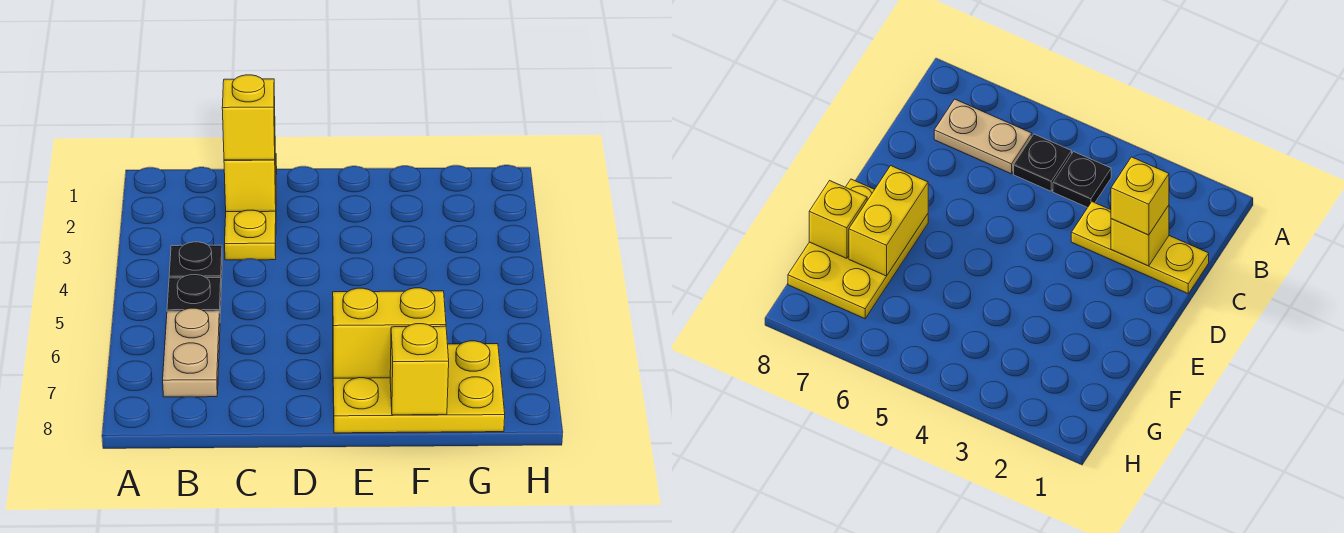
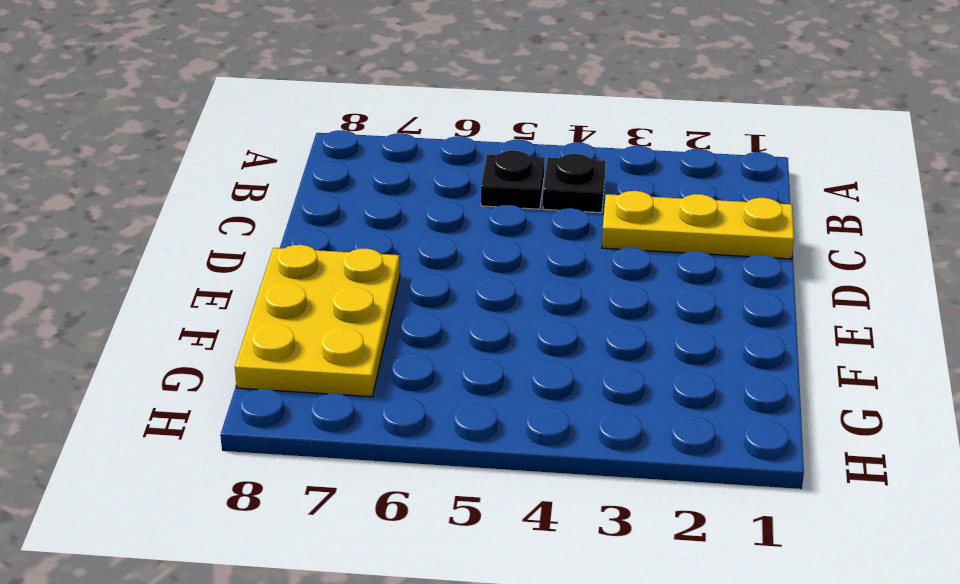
none -> tan plate B6:B7 level 1
none -> yellow brick C2 level 2

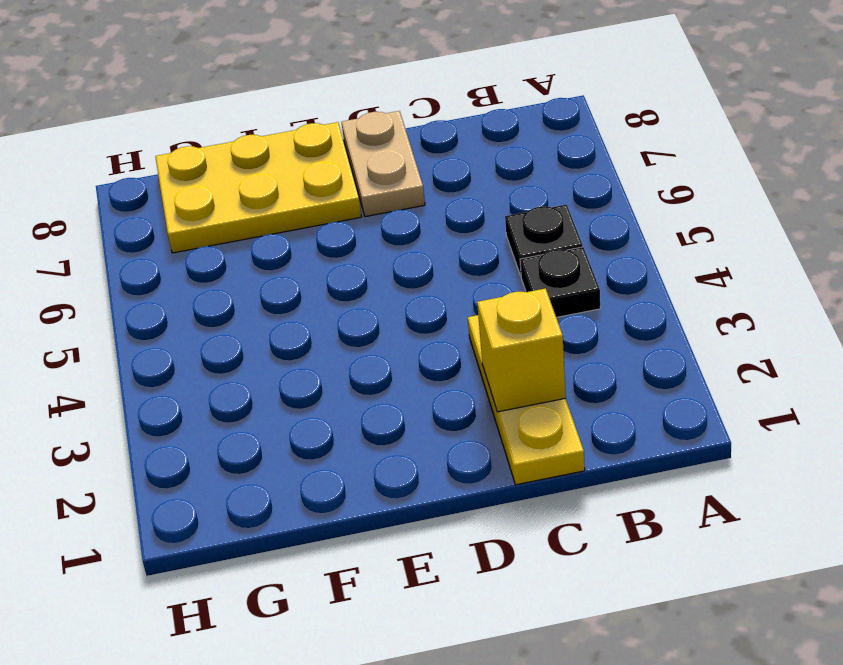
tan plate D7:D8 level 1 -> tan plate B6:B7 level 1
none -> yellow brick E7:F7 level 2
none -> yellow brick F8 level 2

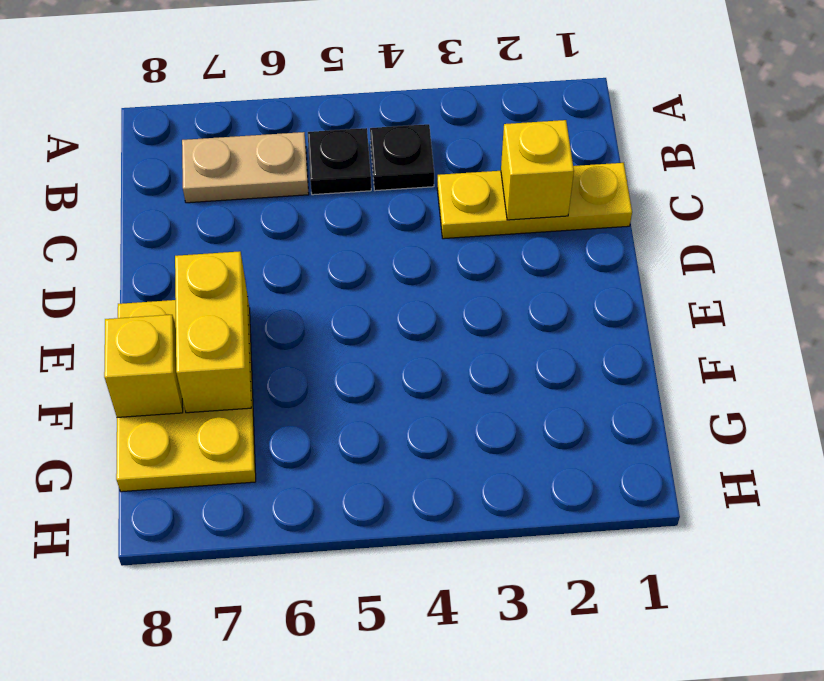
none -> yellow brick C2 level 3

